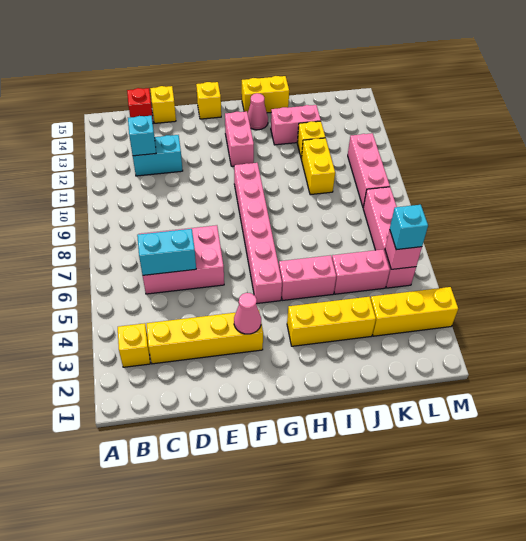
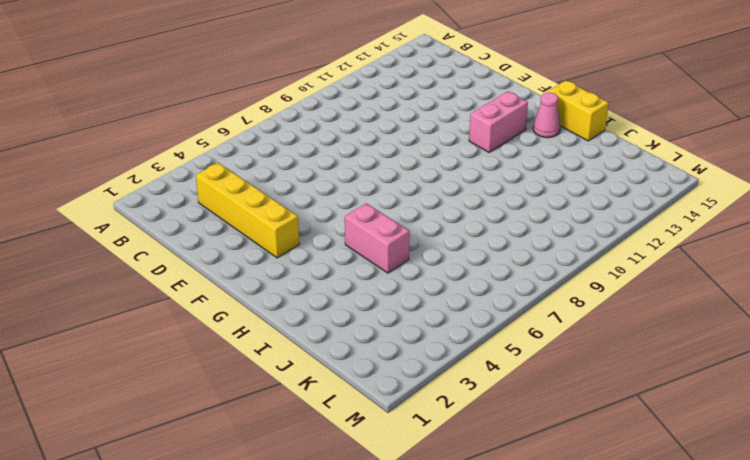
none -> yellow brick B3 level 1
none -> pink brick C6:E7 level 1
none -> cyan brick C12:D12 level 1

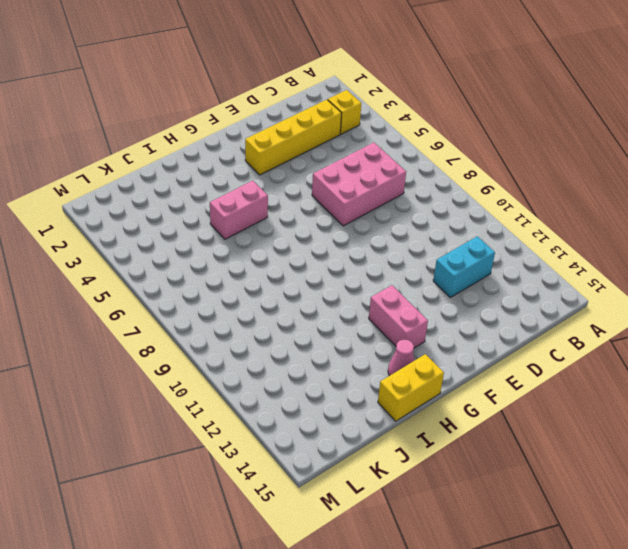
none -> red brick C15 level 1
none -> yellow brick D15 level 1
none -> yellow brick F15 level 1

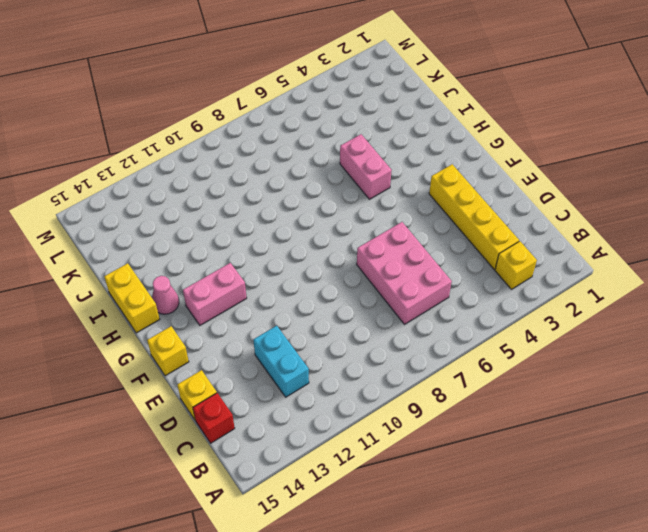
none -> pink brick G5:G10 level 1
none -> yellow brick H3:J3 level 1
none -> pink brick I13:J13 level 1

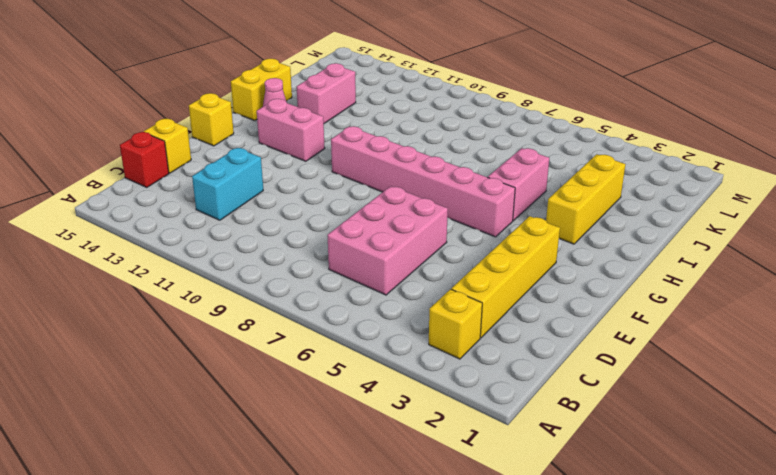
none -> pink brick J5:K5 level 1
none -> yellow brick J10:J11 level 1
none -> yellow brick J12 level 1

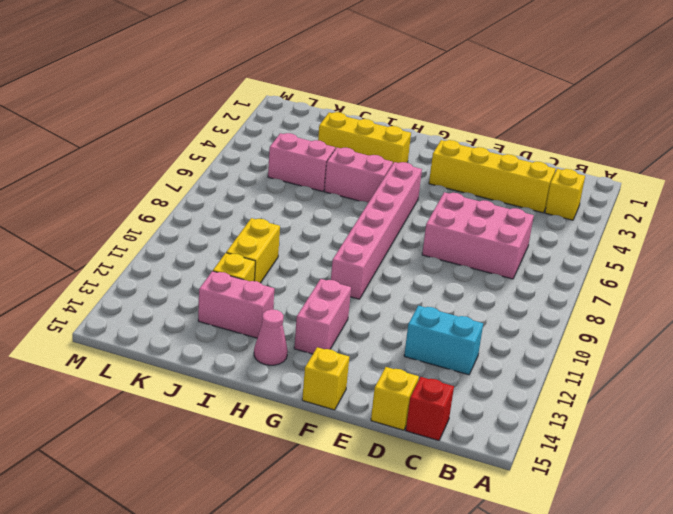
none -> yellow brick H15:I15 level 1
none -> yellow brick K3:M3 level 1
none -> pink brick L5:L8 level 1

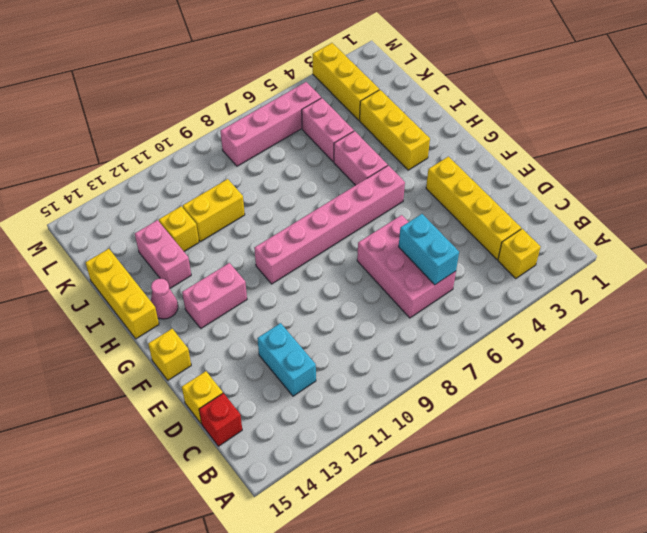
yellow brick H15:J15 level 1 -> yellow brick H15:I15 level 1
none -> pink brick L9:L11 level 1
none -> cyan brick C12 level 2
none -> pink cone F3 level 2

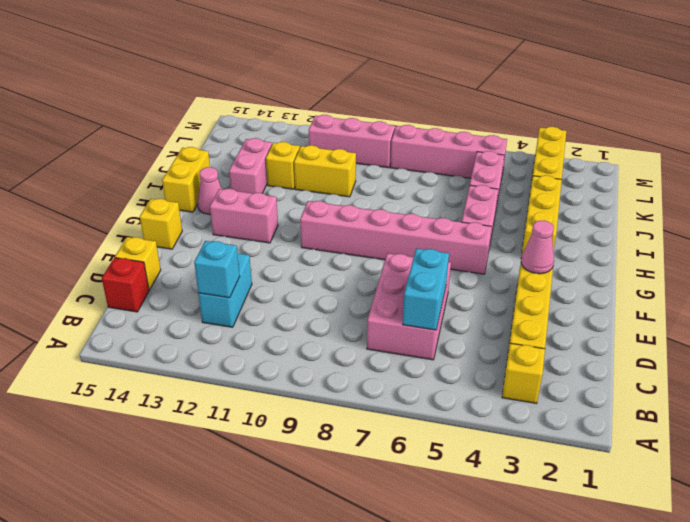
none -> pink brick L5 level 2
none -> cyan brick L5 level 3

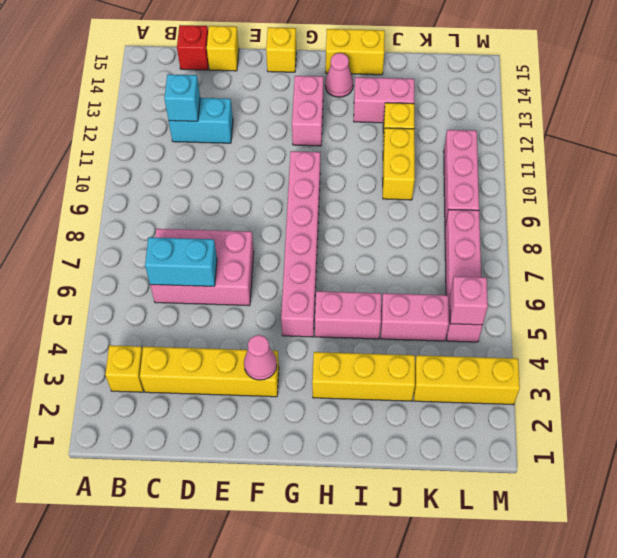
none -> cyan brick L5 level 3

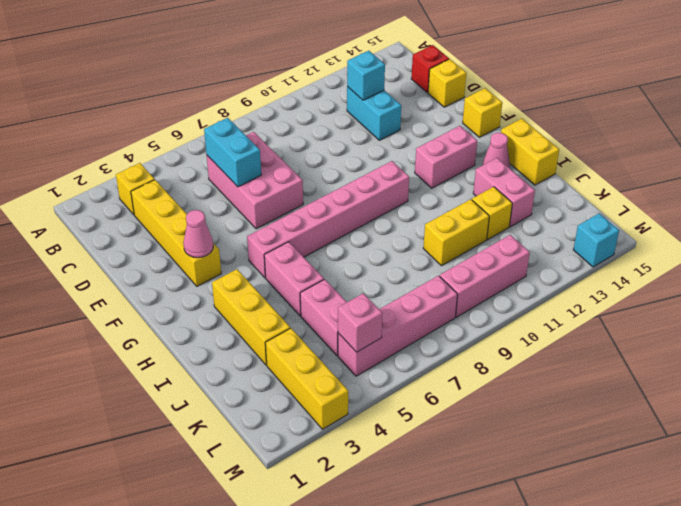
cyan brick M14 level 1 -> cyan brick L5 level 3

